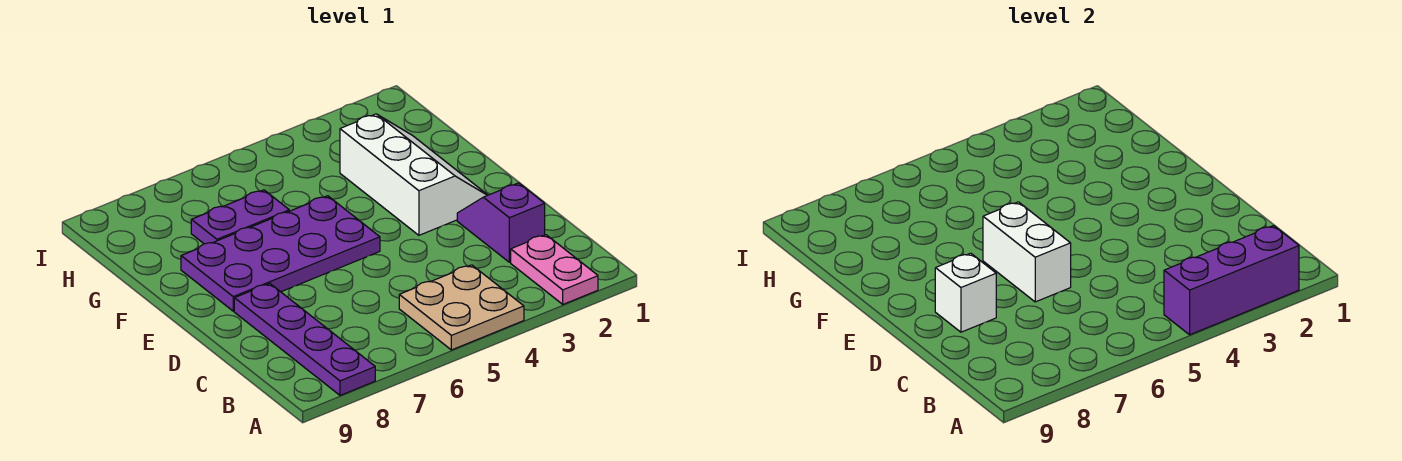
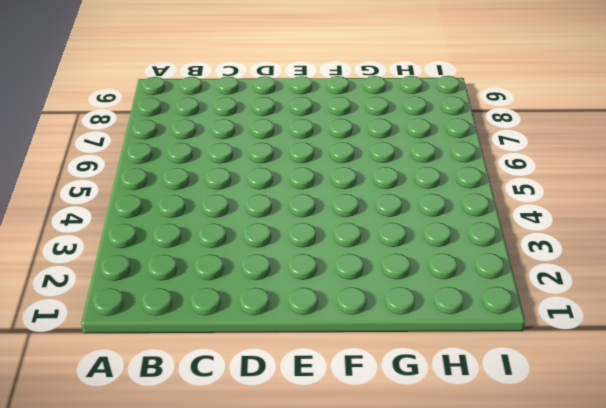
none -> pink plate A2:B2 level 1
none -> tan plate A4:B5 level 1

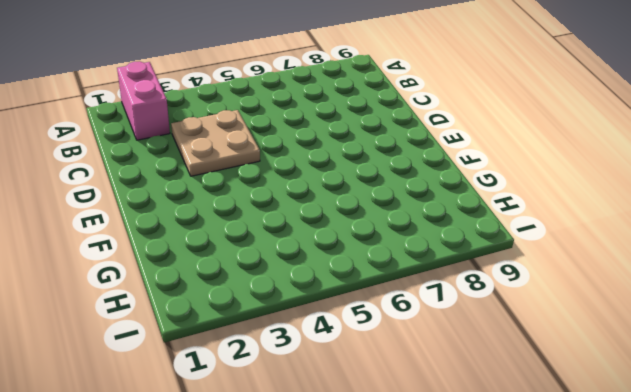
pink brick A2:B2 level 1 -> pink plate A2:B2 level 1
tan plate C3:D4 level 1 -> tan plate A4:B5 level 1
none -> purple plate A8:D8 level 1
none -> purple slope C2:D2 level 1 top C

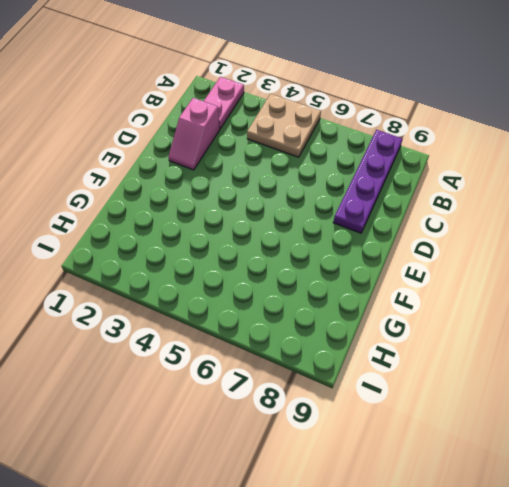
pink slope C2:D2 level 1 top C -> purple slope C2:D2 level 1 top C
none -> white slope E2:G3 level 1 top 3
none -> purple plate E5:F8 level 1

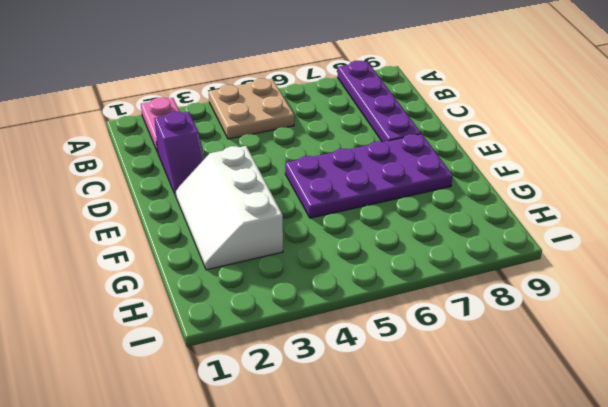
none -> purple plate G6:G7 level 1
none -> purple brick A2:A4 level 2

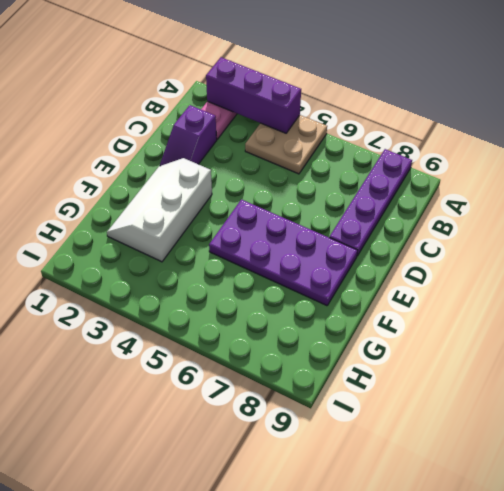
none -> purple plate G6:G7 level 1
none -> white brick D6:E6 level 2

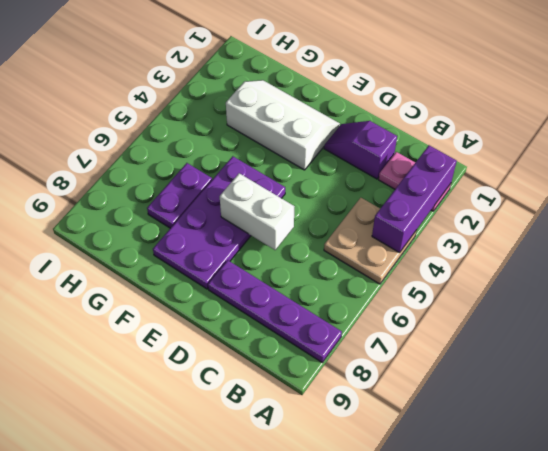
none -> white brick D8 level 2

